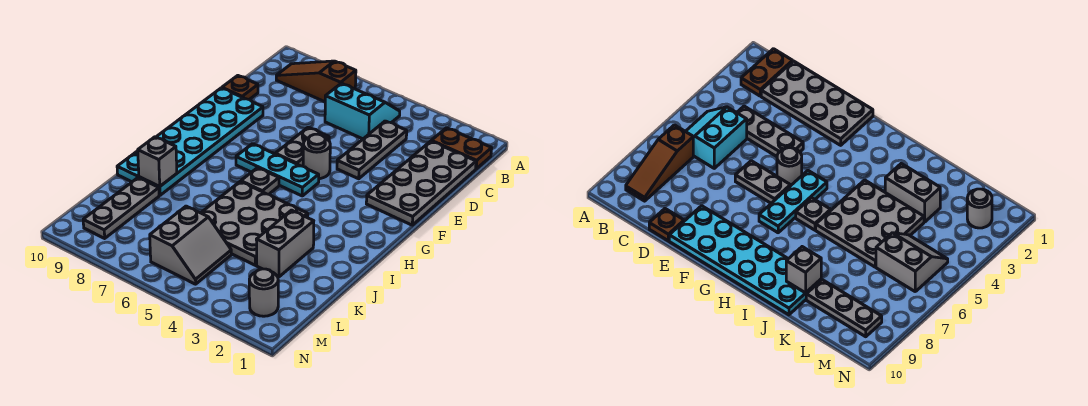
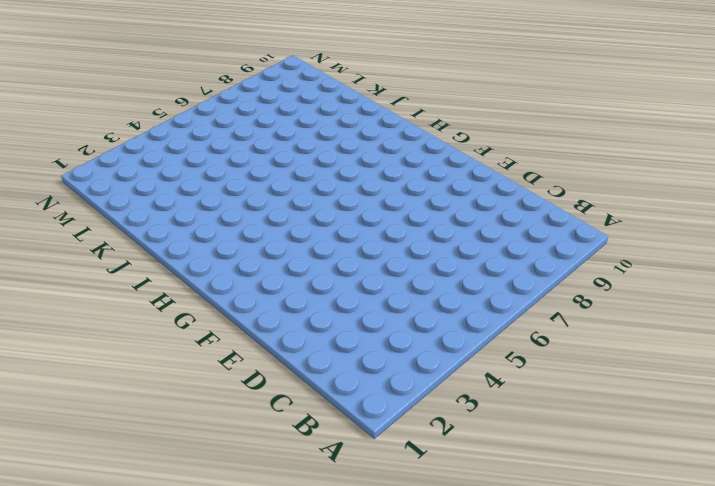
none -> brown plate B1:B2 level 1
none -> cyan slope B5:C6 level 1 top C
none -> brown slope B7:B9 level 1 top 7

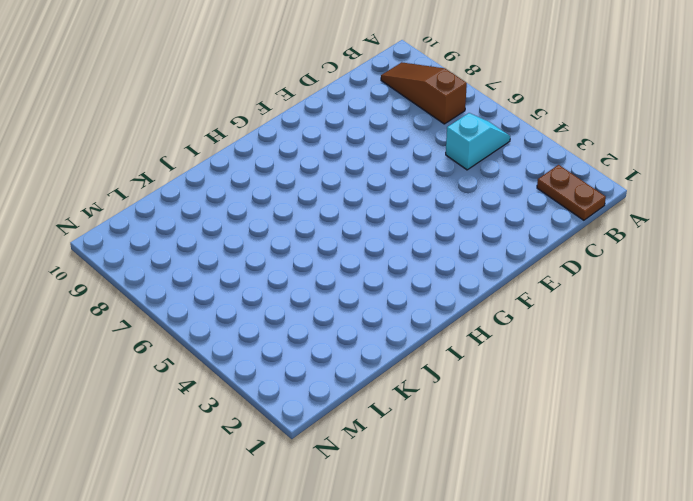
cyan slope B5:C5 level 1 top C -> cyan slope B5:C6 level 1 top C
none -> grey plate C1:F2 level 1
none -> grey plate C4:E4 level 1
none -> brown plate D10 level 1

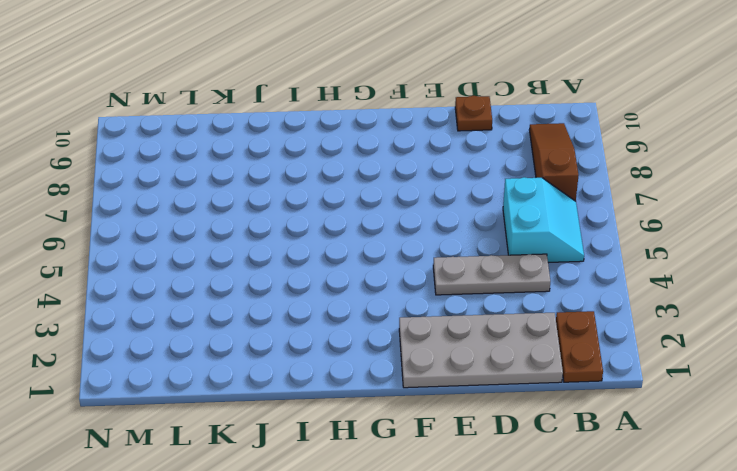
none -> grey plate E6:F6 level 1
none -> cyan plate E9:J10 level 1
none -> grey round brick F5 level 1

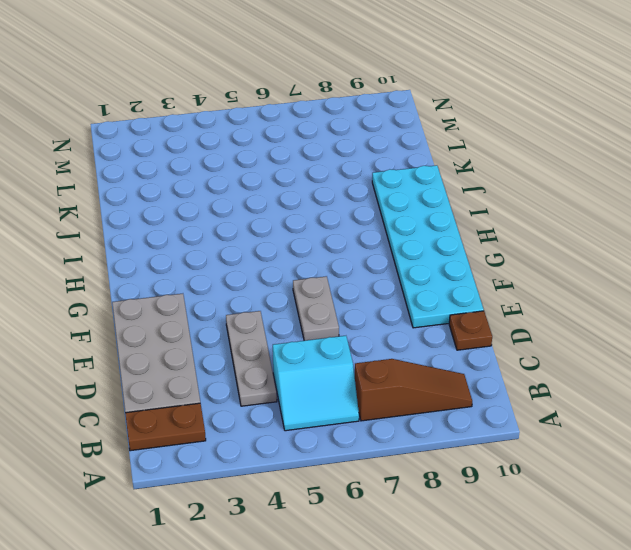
none -> grey round brick F5 level 1
none -> cyan plate G5:G7 level 1
none -> grey plate H6 level 1

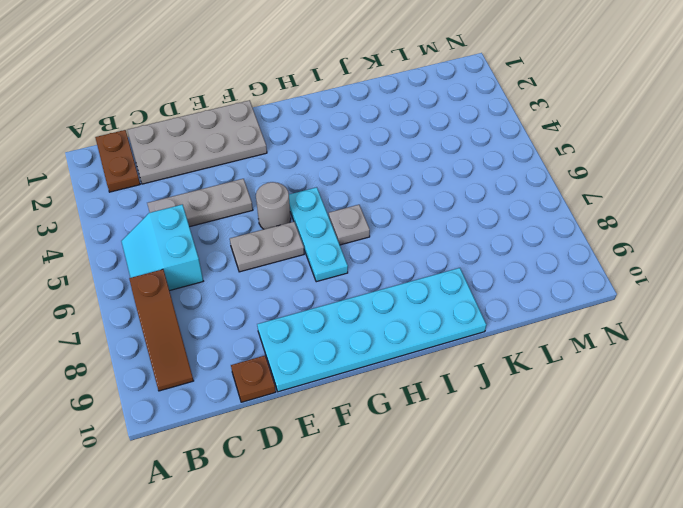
none -> grey plate I4:K6 level 1
none -> grey brick J3:K3 level 1
none -> grey plate K9:M9 level 1

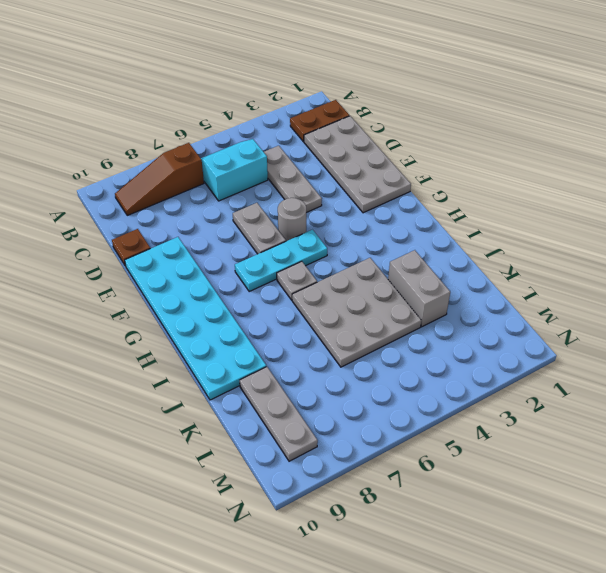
none -> grey slope L5:M6 level 1 top 6
none -> grey round brick M2 level 1
none -> grey brick J9 level 2

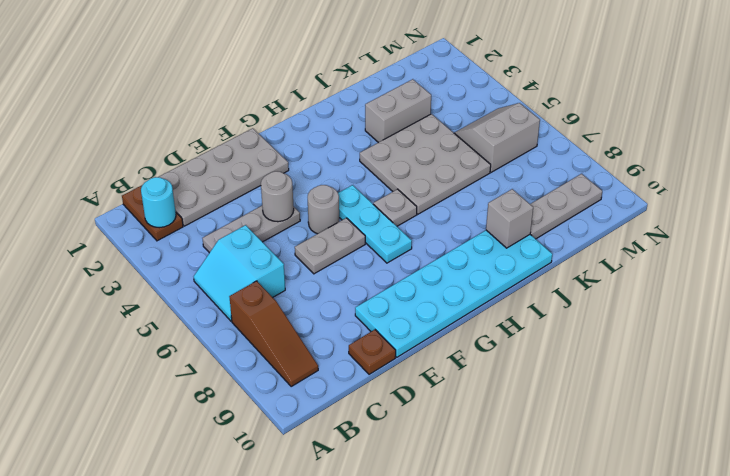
cyan round brick B2 level 2 -> none
grey round brick E4 level 2 -> grey round brick M2 level 1

